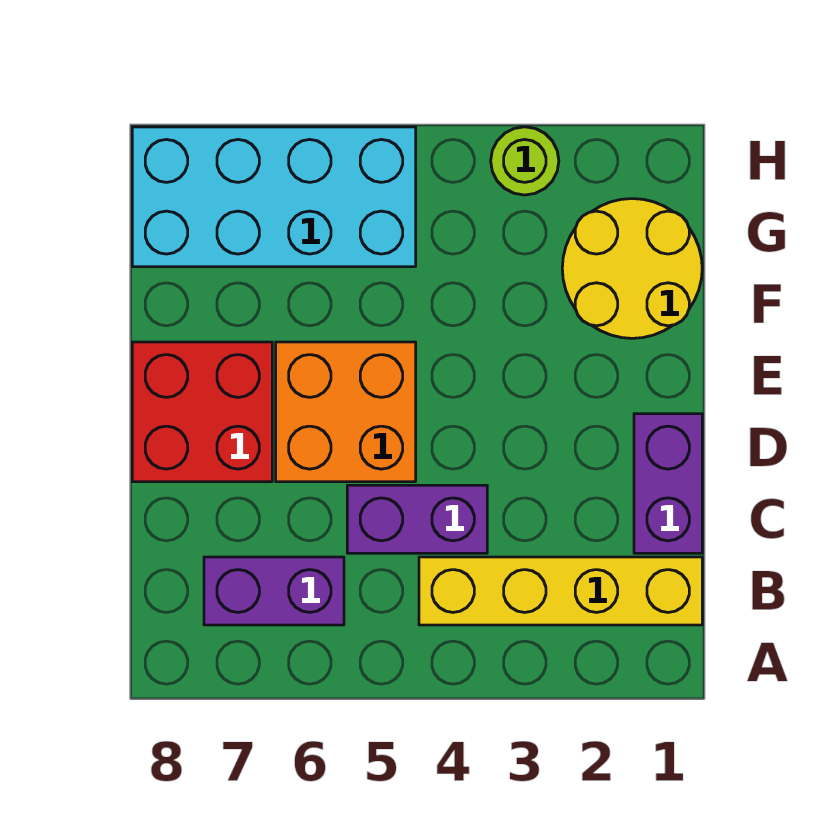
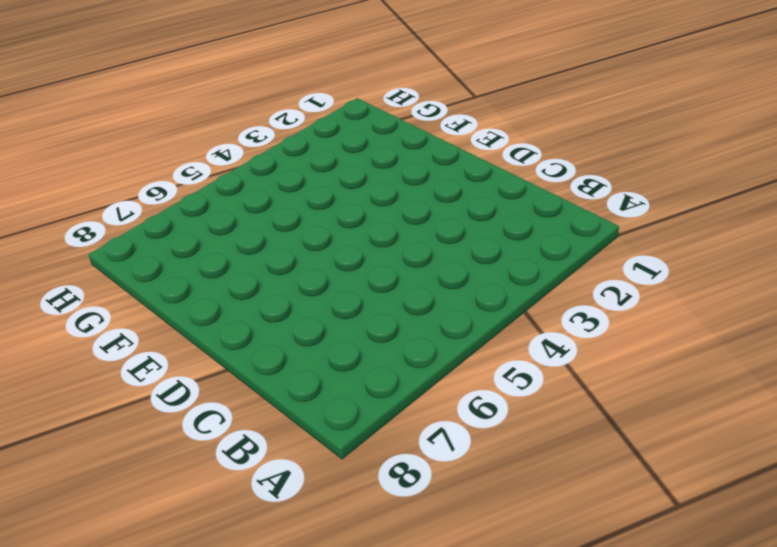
none -> yellow brick B1:B4 level 1
none -> purple brick B6:B7 level 1

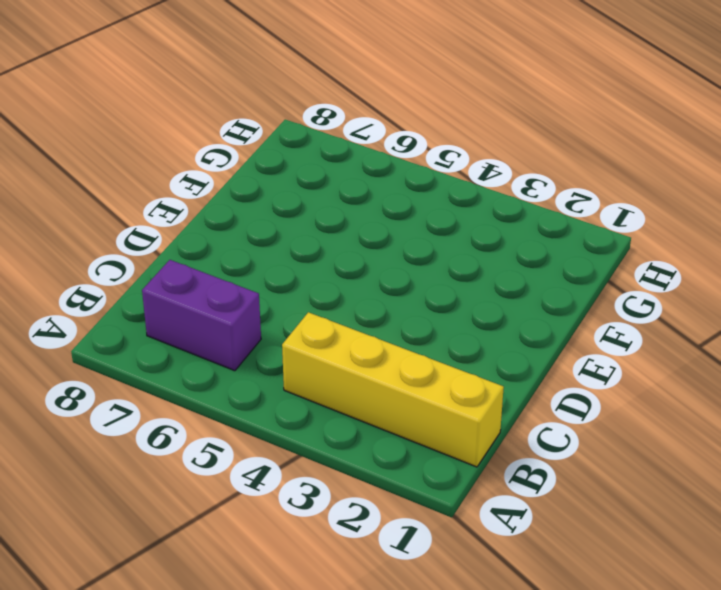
none -> purple brick C1:D1 level 1
none -> purple brick C4:C5 level 1

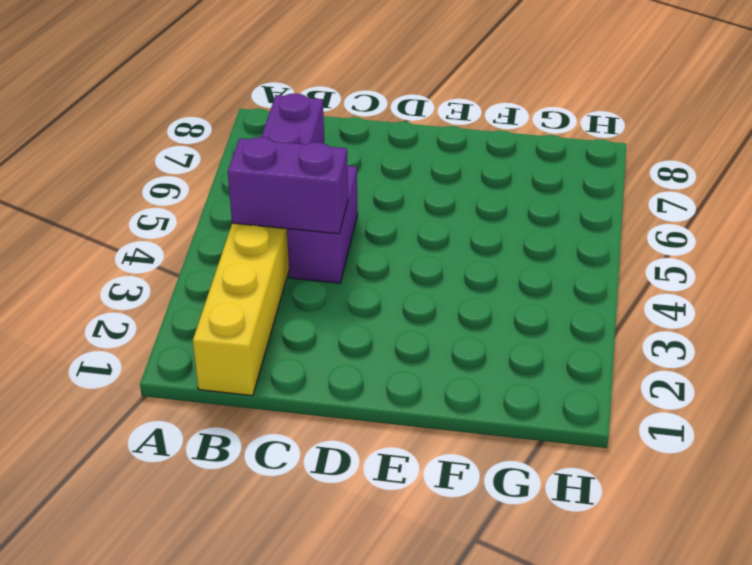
purple brick B4:C4 level 2 -> purple brick C1:D1 level 1
none -> orange brick D5:E6 level 1
none -> red brick D7:E8 level 1

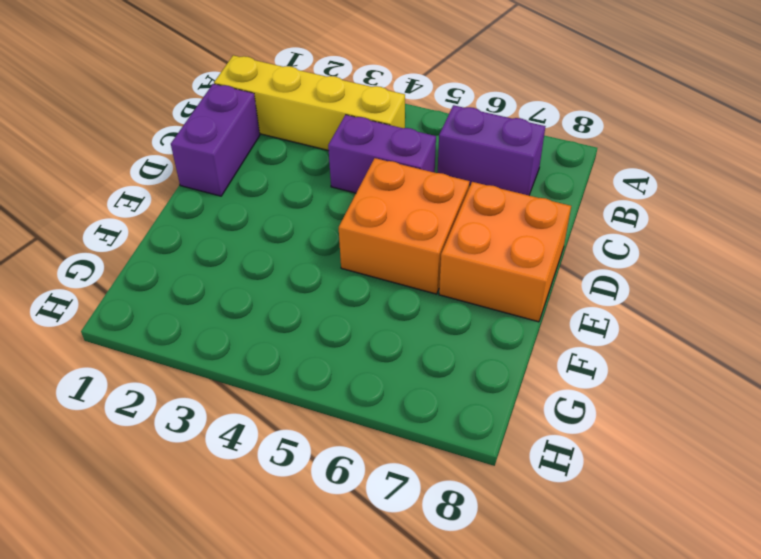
orange brick D7:E8 level 1 -> red brick D7:E8 level 1
none -> yellow round brick F1:G2 level 1
none -> cyan brick G5:H8 level 1

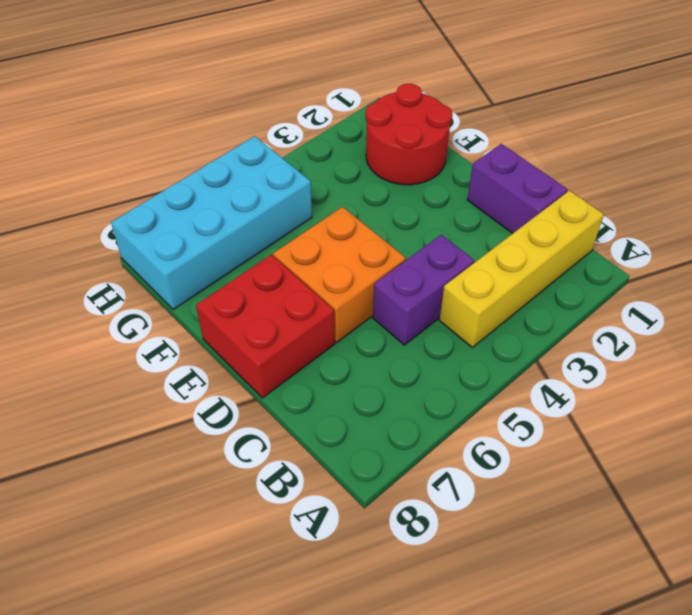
red round brick F1:G2 level 1 -> yellow round brick F1:G2 level 1
none -> purple brick B6:B7 level 1
none -> lime round brick H3 level 1

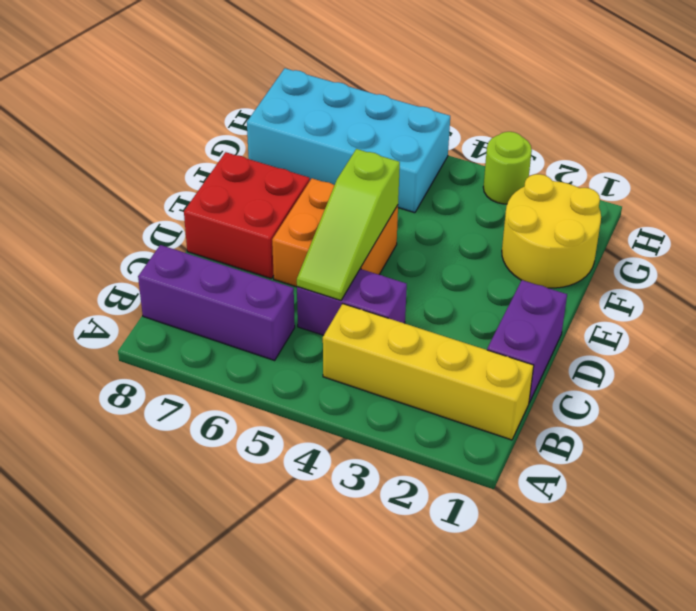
purple brick B6:B8 level 1 -> purple brick B6:B7 level 1
lime slope C5:E5 level 2 top E -> none

